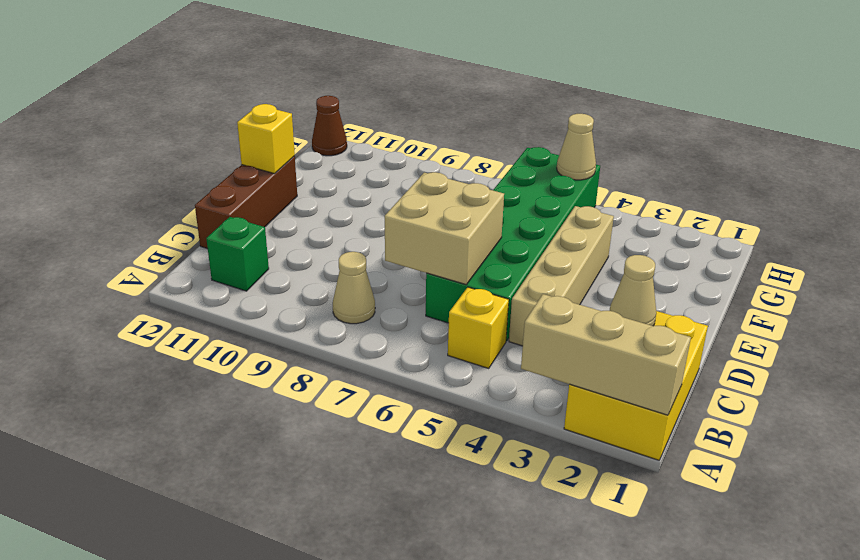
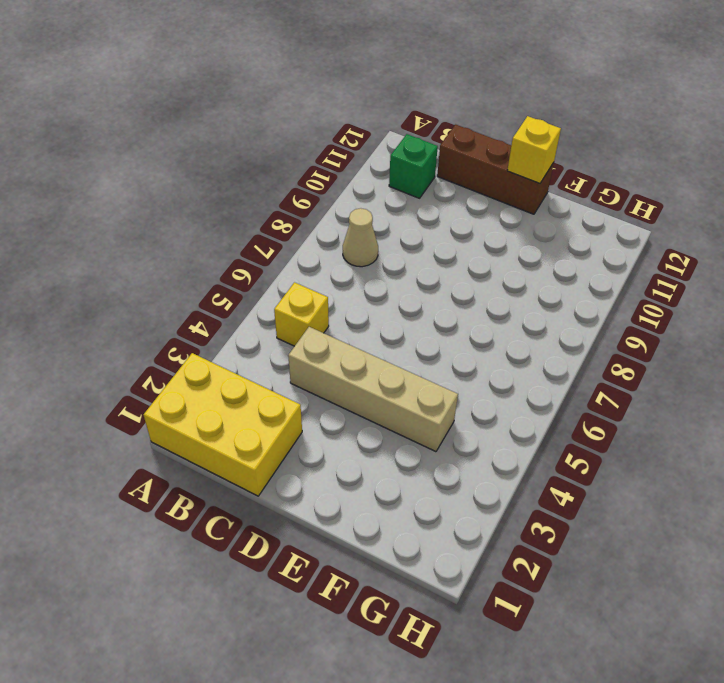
none -> green brick C5:H6 level 1
none -> brown cone H12 level 1
none -> tan brick A1:A3 level 2

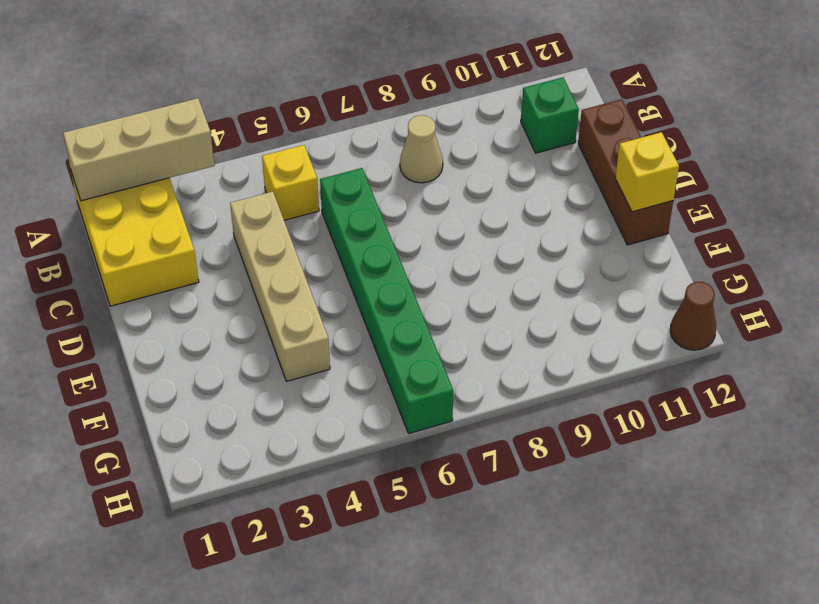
green brick C6:H6 level 1 -> green brick C5:H6 level 1
none -> tan cone C2 level 2
none -> tan brick C6:D7 level 2
none -> tan cone H5 level 2

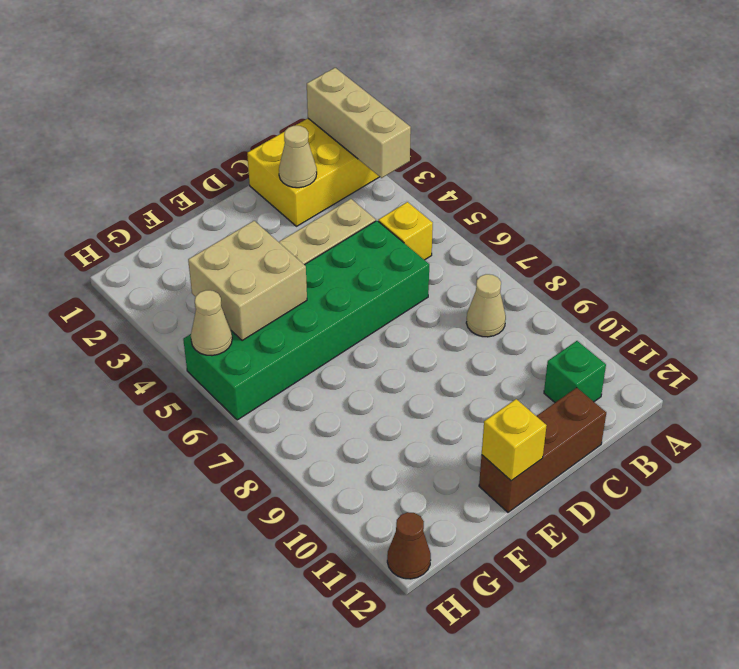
tan brick F4:G5 level 2 -> tan brick C6:D7 level 2

